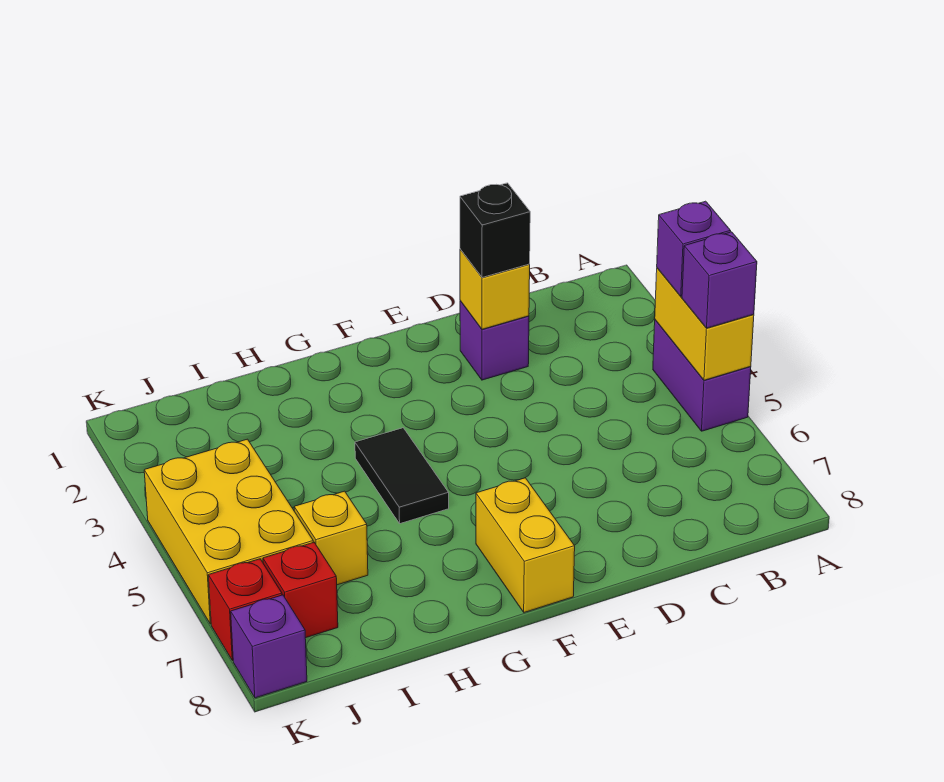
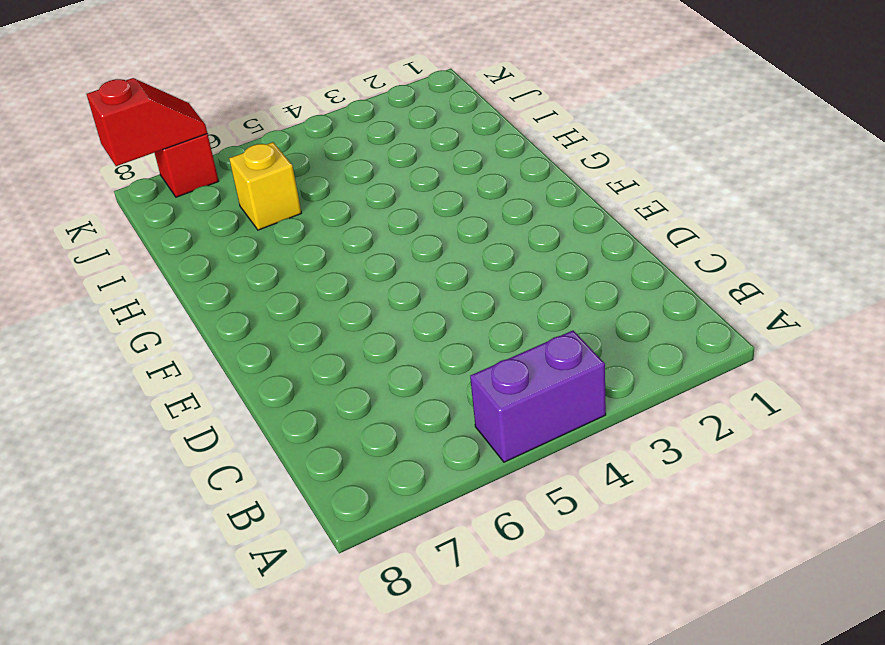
red slope K7:K8 level 2 top 8 -> none
none -> purple brick D2 level 1
none -> yellow brick F7:F8 level 1
none -> black tile G4:G5 level 1

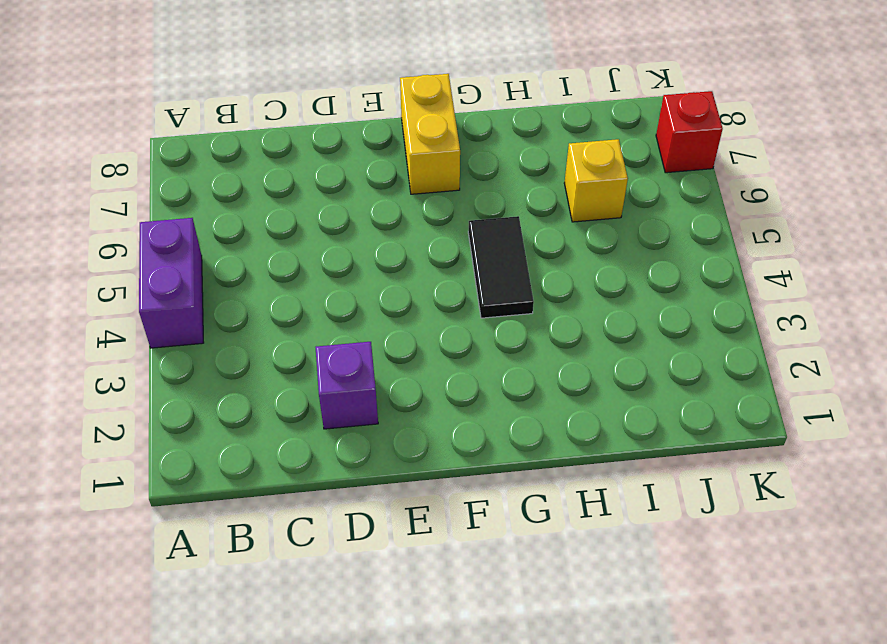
none -> yellow brick J4:K6 level 1
none -> red brick J7 level 1
none -> purple brick K8 level 1

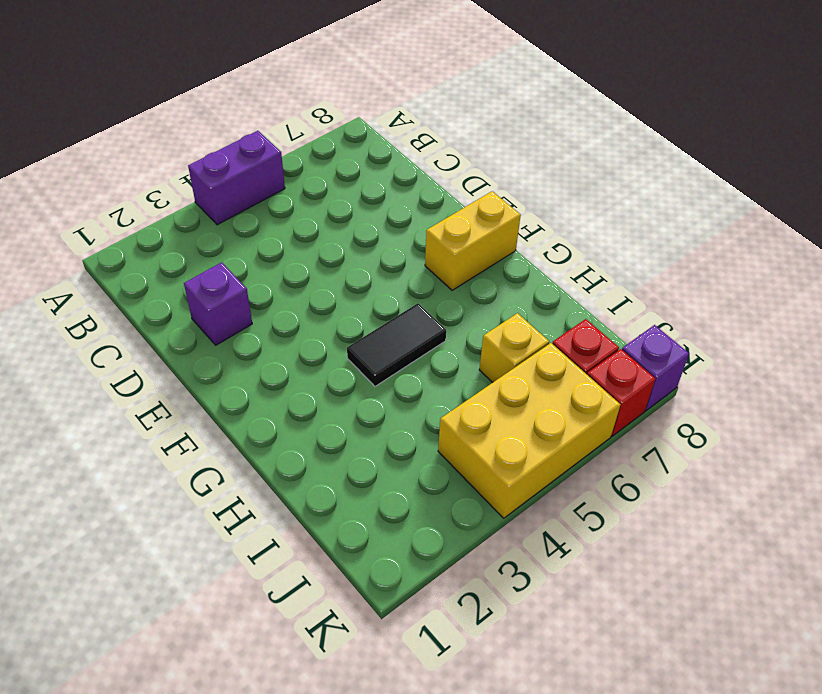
none -> yellow brick A4:A5 level 2
none -> yellow brick D2 level 2
none -> purple brick A4 level 3

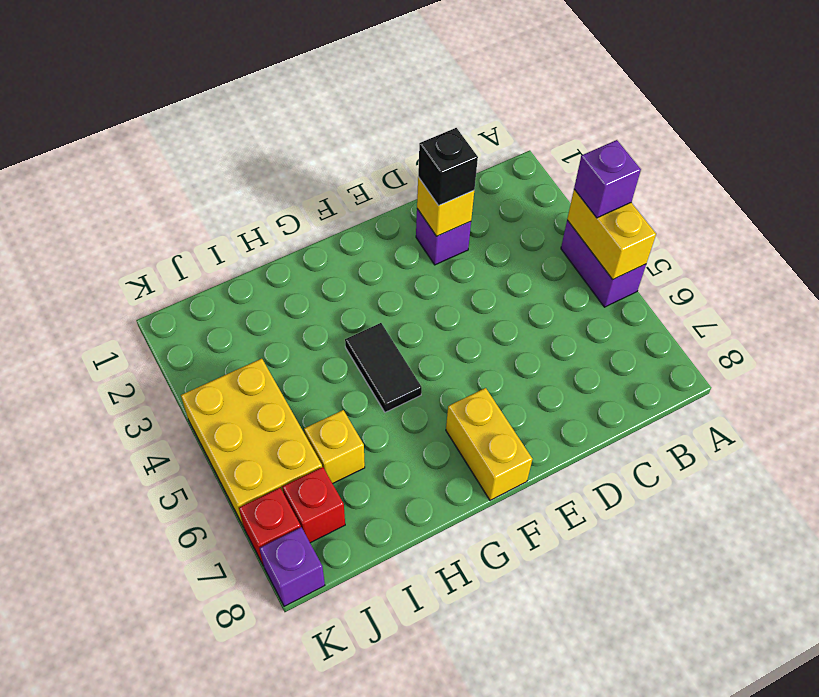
none -> purple brick A5 level 3

